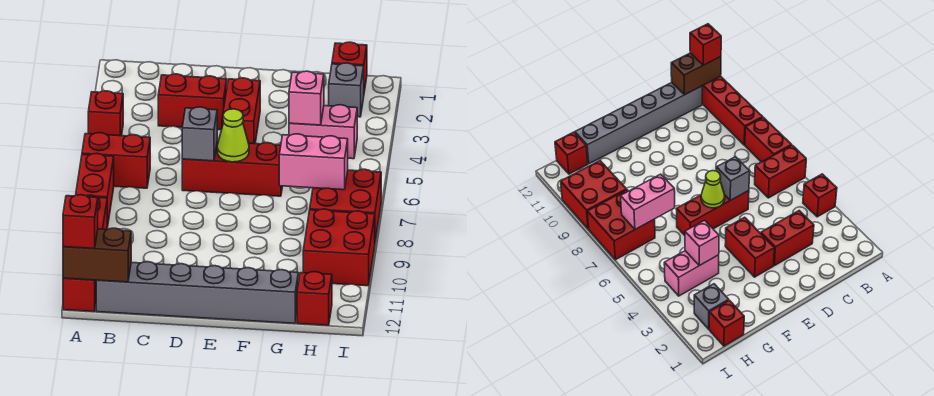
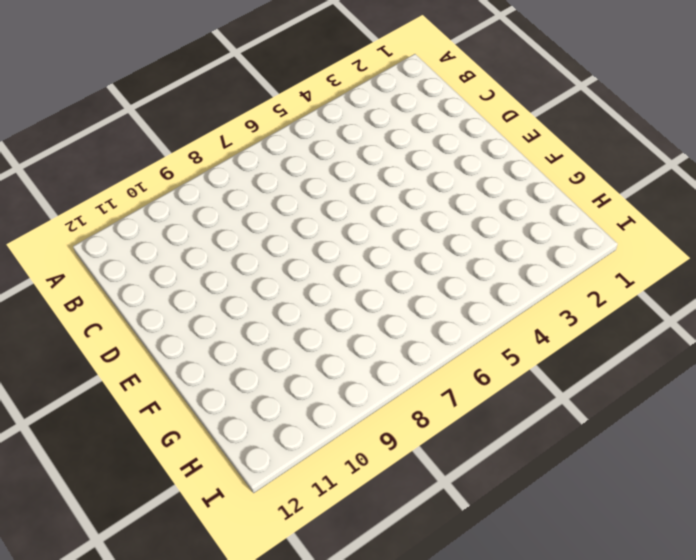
none -> red brick A4 level 1
none -> red brick A6:B6 level 1
none -> red brick A7:A8 level 1

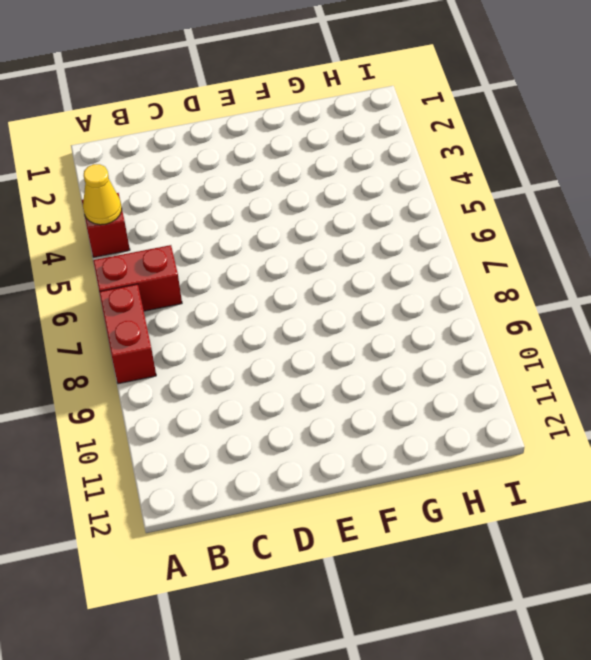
yellow cone A4 level 2 -> none
none -> red brick A9:A12 level 1
none -> grey brick B12:G12 level 1
none -> red brick C3:D3 level 1

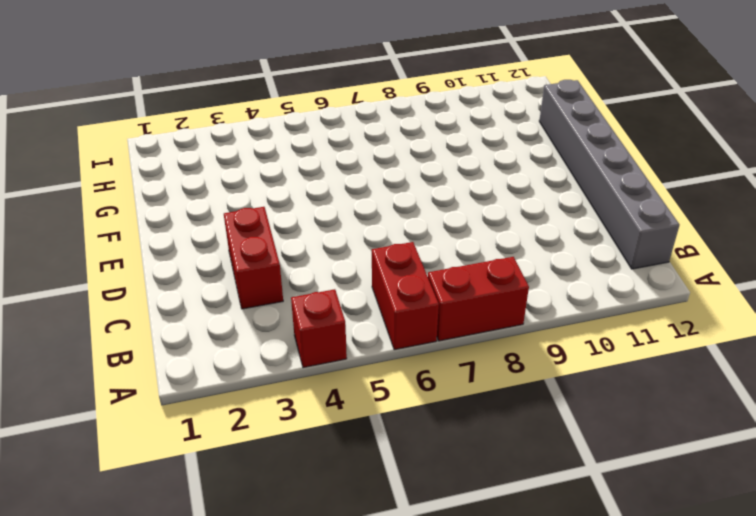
none -> red brick A9:A12 level 1
none -> red brick D6:F6 level 1
none -> red brick E3:E4 level 1

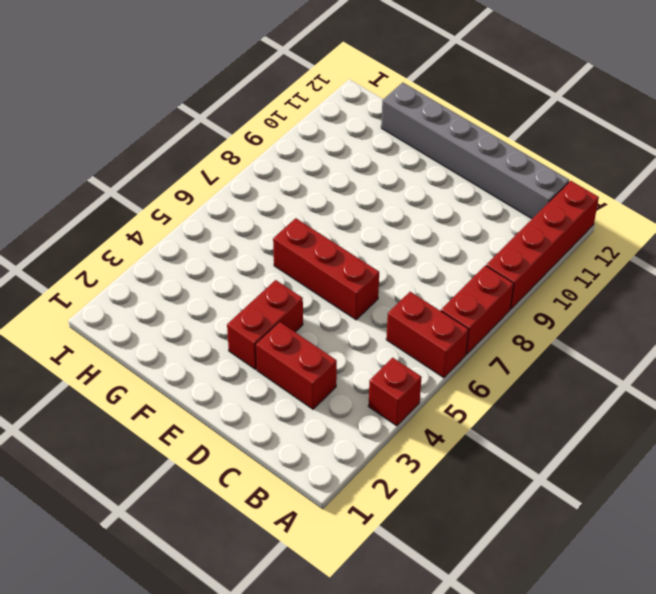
none -> pink brick G4:H4 level 1
none -> red brick H1 level 1
none -> grey brick H2 level 1

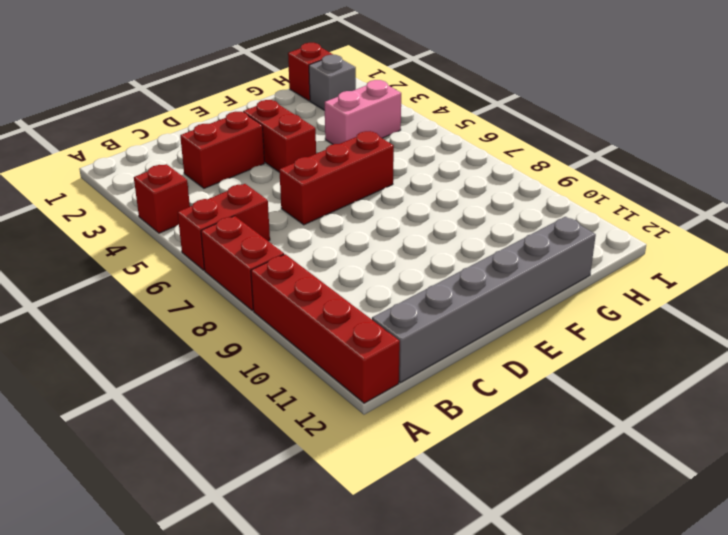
none -> red brick H7:I8 level 1
none -> red brick H9:I10 level 1
none -> red brick H12 level 1

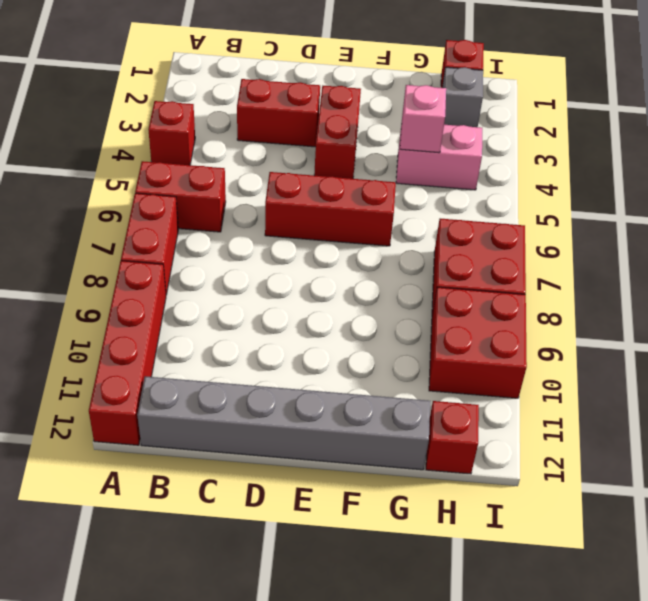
none -> brown brick A12:B12 level 2
none -> grey brick D6 level 2
none -> lime cone E6 level 2

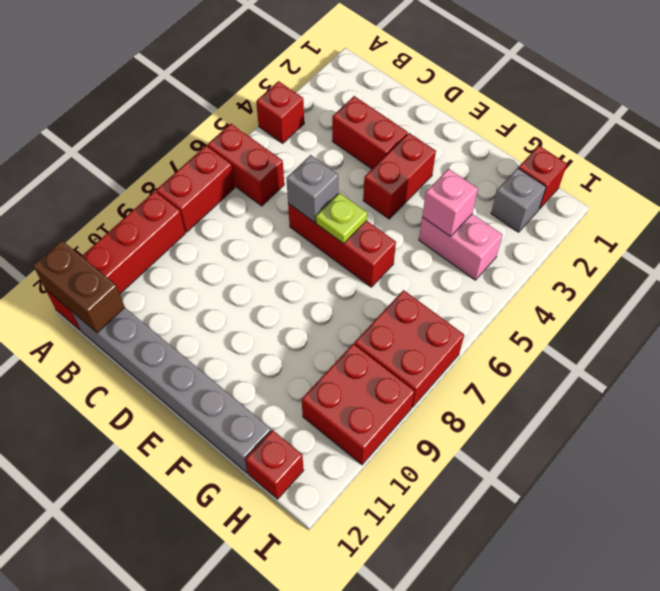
lime plate E6 level 2 -> lime cone E6 level 2
none -> pink brick G7:H7 level 2
none -> red brick A12 level 3

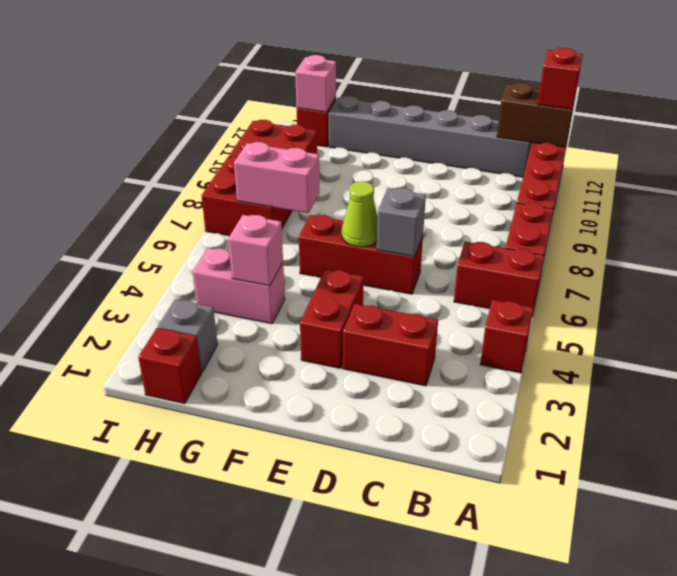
pink brick H12 level 2 -> none

